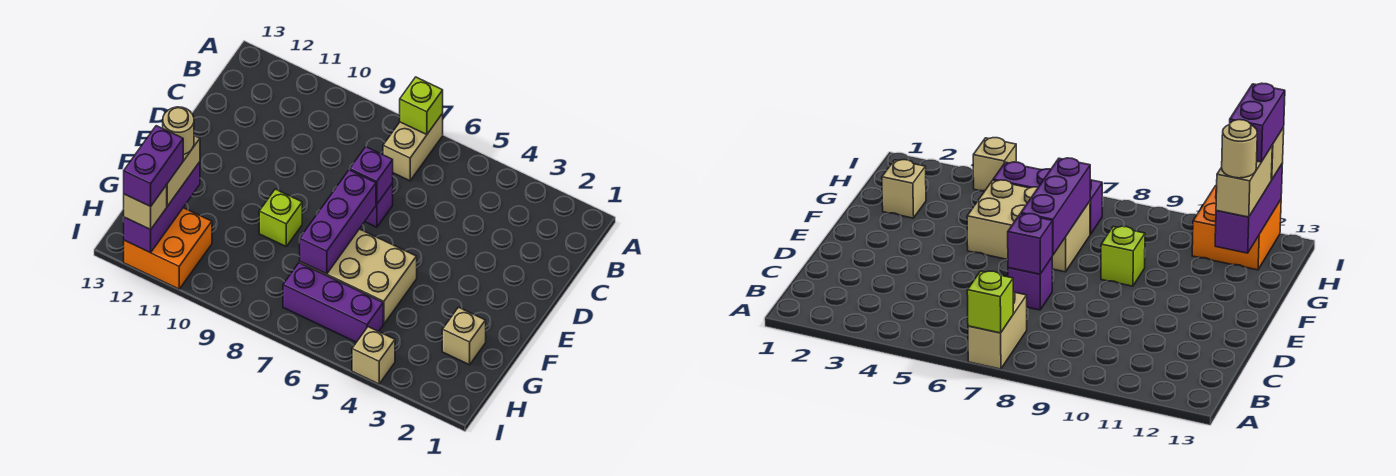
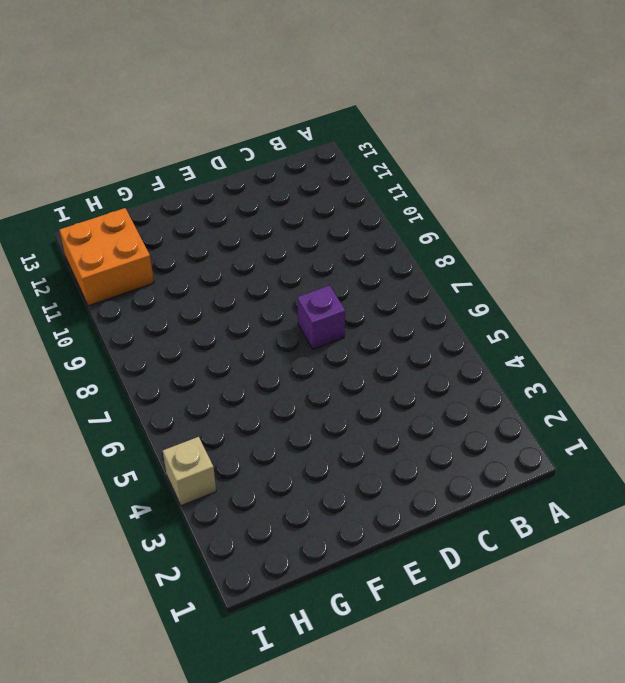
none -> tan brick A7:B7 level 1
none -> tan brick F5:G7 level 1
none -> lime brick F9 level 1

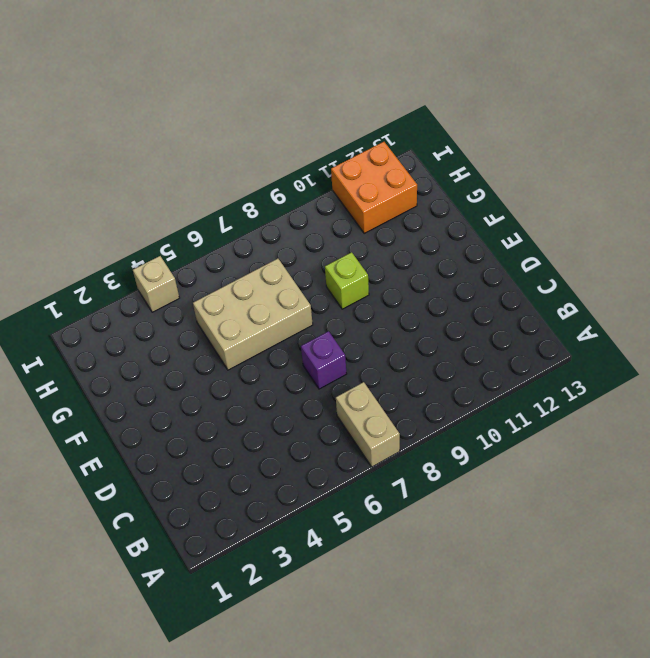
none -> tan brick G2 level 1
none -> purple brick H5:H7 level 1
none -> lime brick A7 level 2

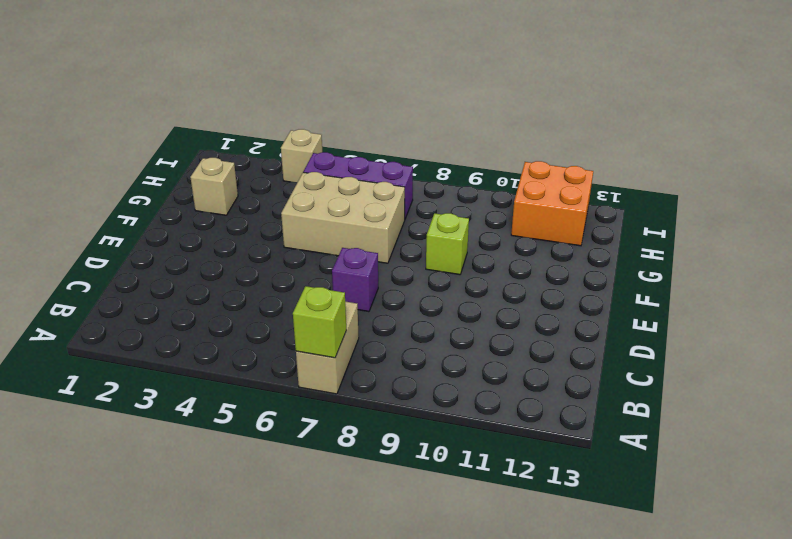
none -> purple brick D7 level 2
none -> purple brick E7:G7 level 2
none -> purple brick G12:I12 level 2

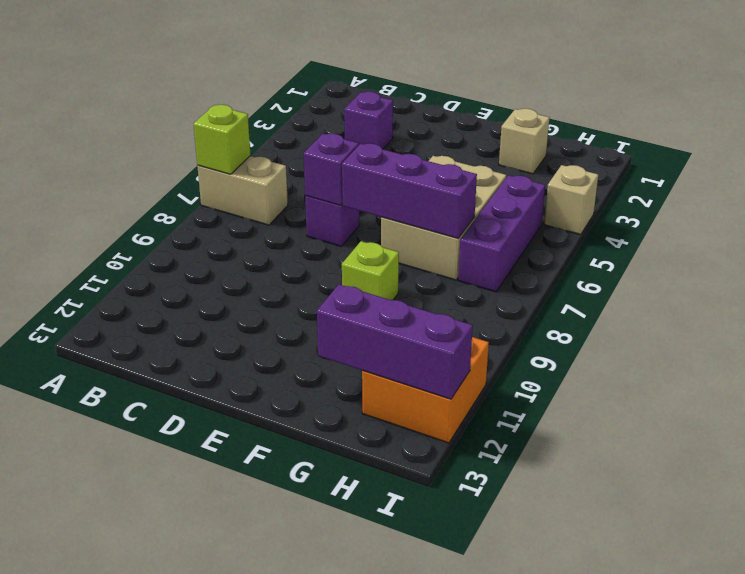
purple brick C3 level 1 -> none
none -> tan brick G12:H12 level 3
none -> tan brick I12 level 3
none -> tan round brick G12 level 4

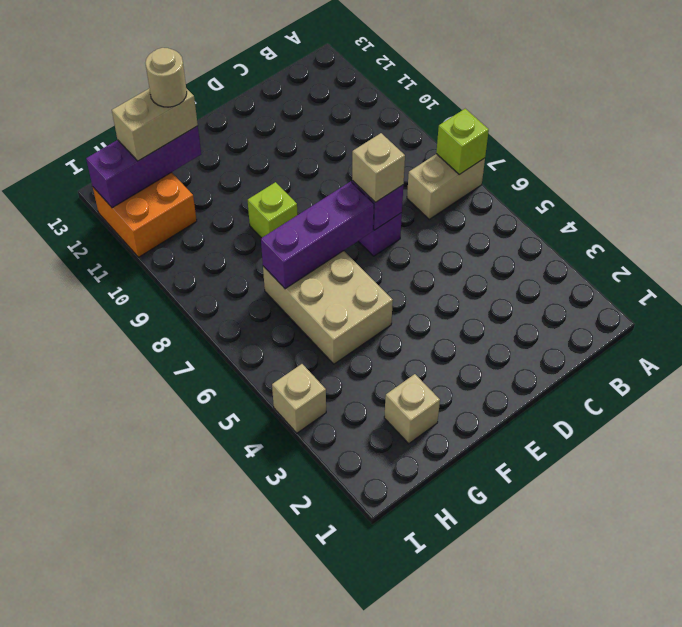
tan brick D7 level 3 -> tan brick I12 level 3
none -> purple brick H5:H7 level 1
none -> purple brick H12:I12 level 4

